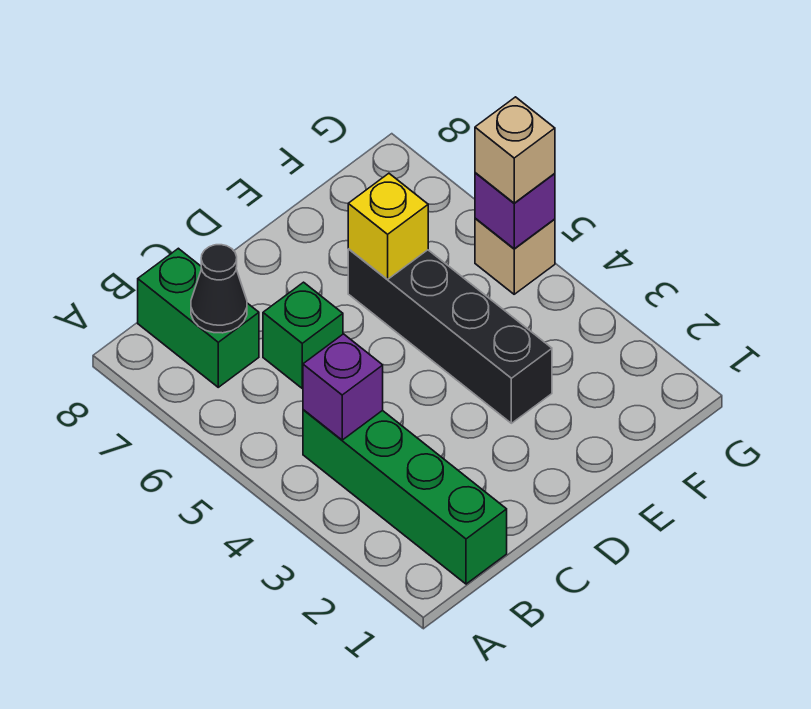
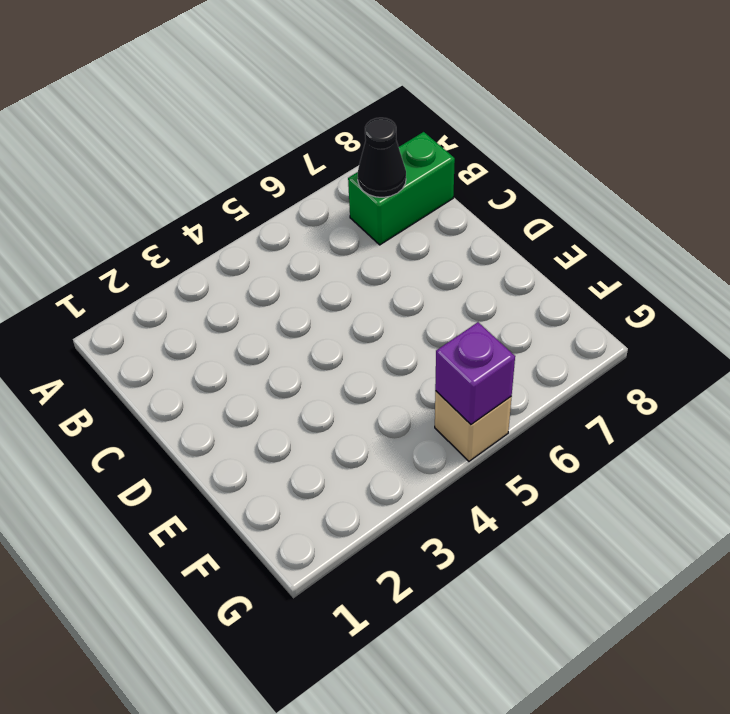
none -> green brick B1:B4 level 1
none -> green brick C6 level 1

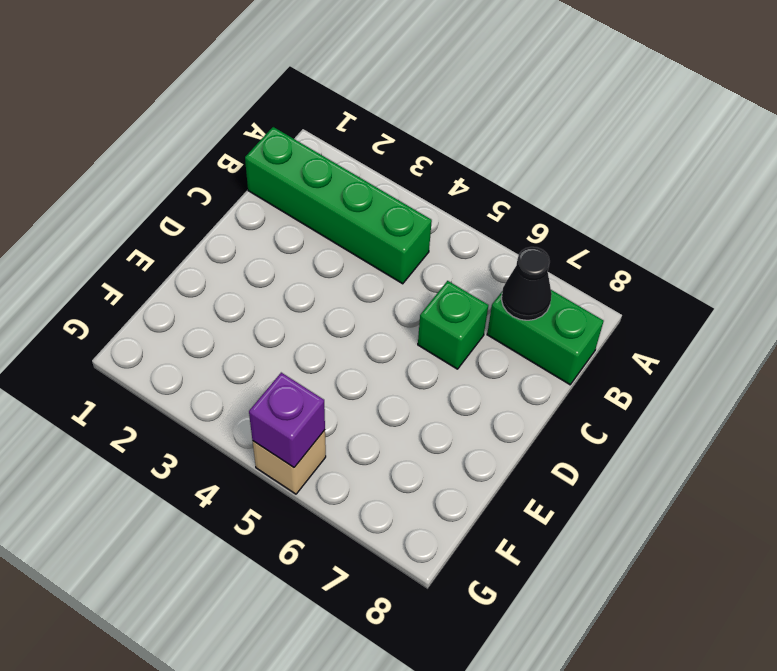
none -> black brick E3:E6 level 1
none -> purple brick B4 level 2

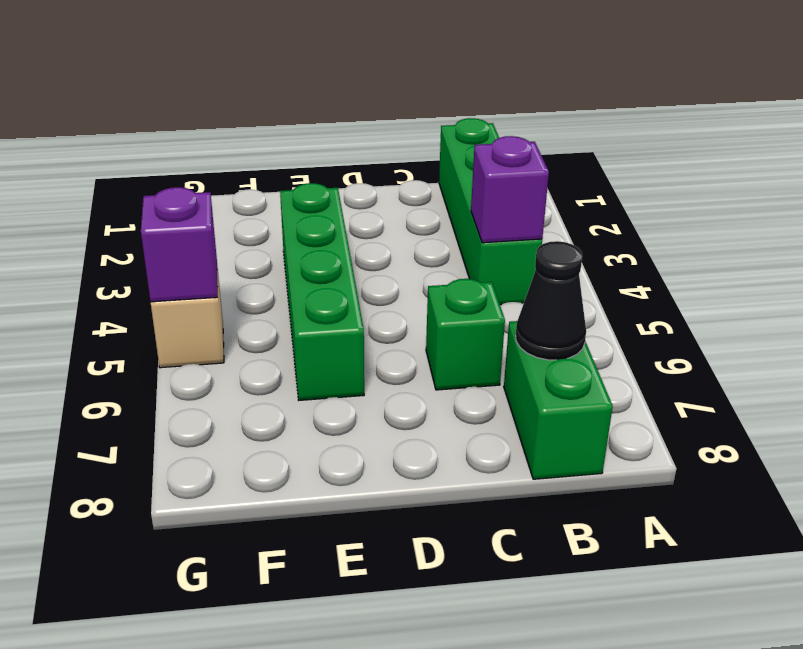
green brick E3:E6 level 1 -> black brick E3:E6 level 1
none -> yellow brick E6 level 2
none -> tan brick G5 level 3

